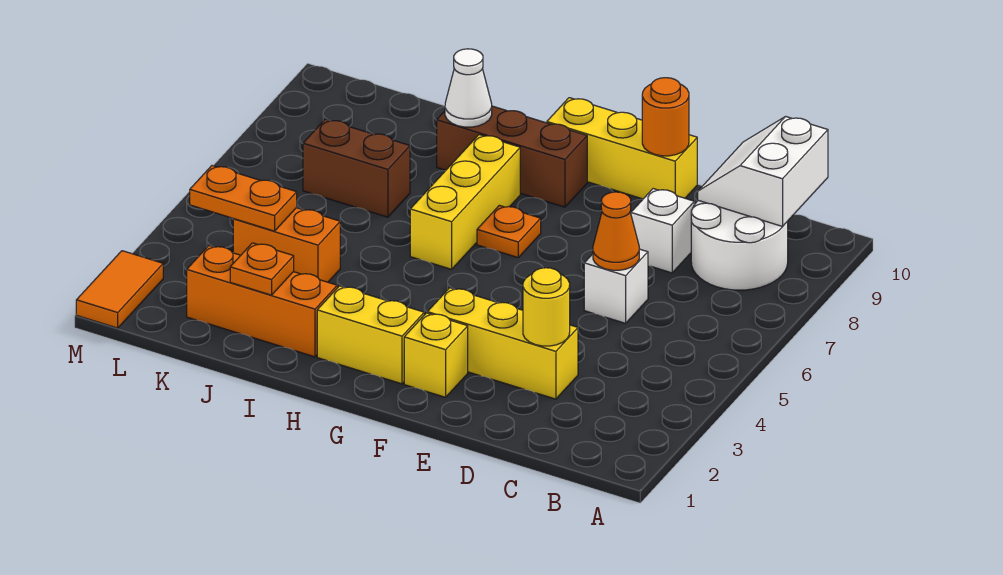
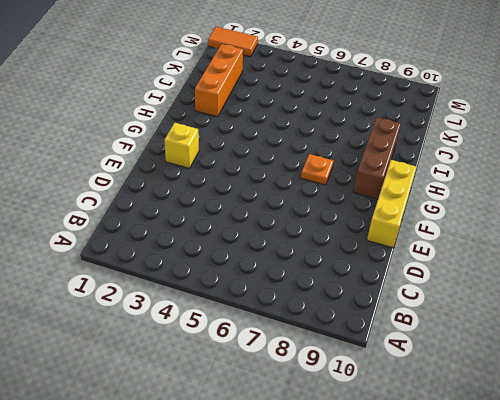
none -> white round brick B8:C9 level 1
none -> yellow brick D3:F3 level 1
none -> white brick D6 level 1

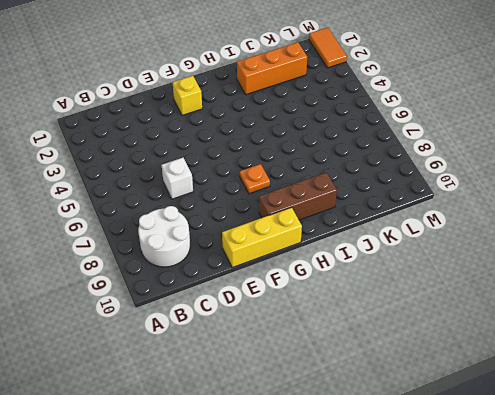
none -> yellow brick D3:F3 level 1
none -> white brick D8 level 1
none -> yellow brick G2:H2 level 1

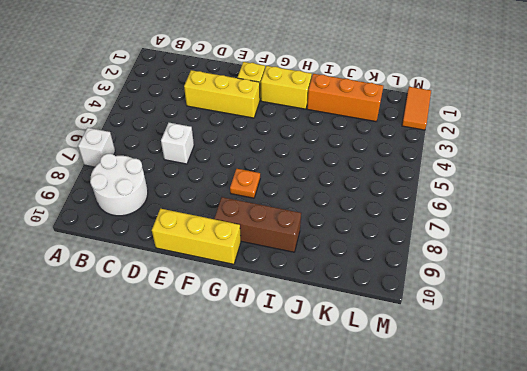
white brick A7 level 1 -> white brick D8 level 1
none -> yellow brick H6:H8 level 1
none -> orange brick J4:K4 level 1
none -> brown brick J7:K7 level 1

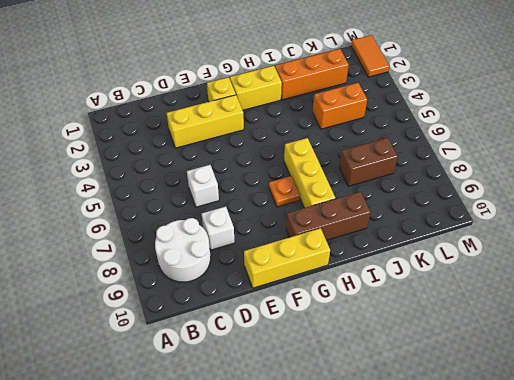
none -> white slope B9:C10 level 2 top B
none -> yellow round brick D3 level 2
none -> orange cone D6 level 2

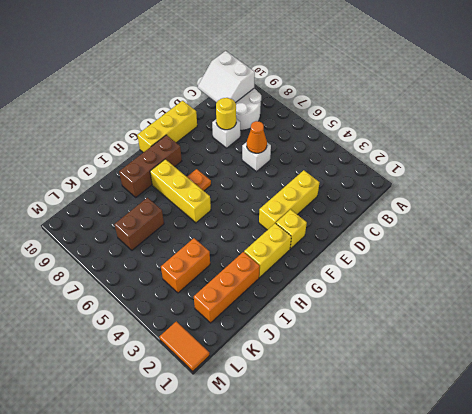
yellow round brick D8 level 2 -> yellow round brick D3 level 2
none -> orange round brick E10 level 2
none -> white cone I9 level 2
none -> orange plate J2 level 2

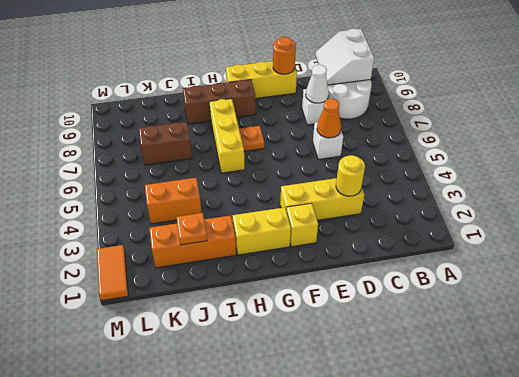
white cone D8 level 2 -> white cone I9 level 2
none -> orange plate K4:L4 level 2

